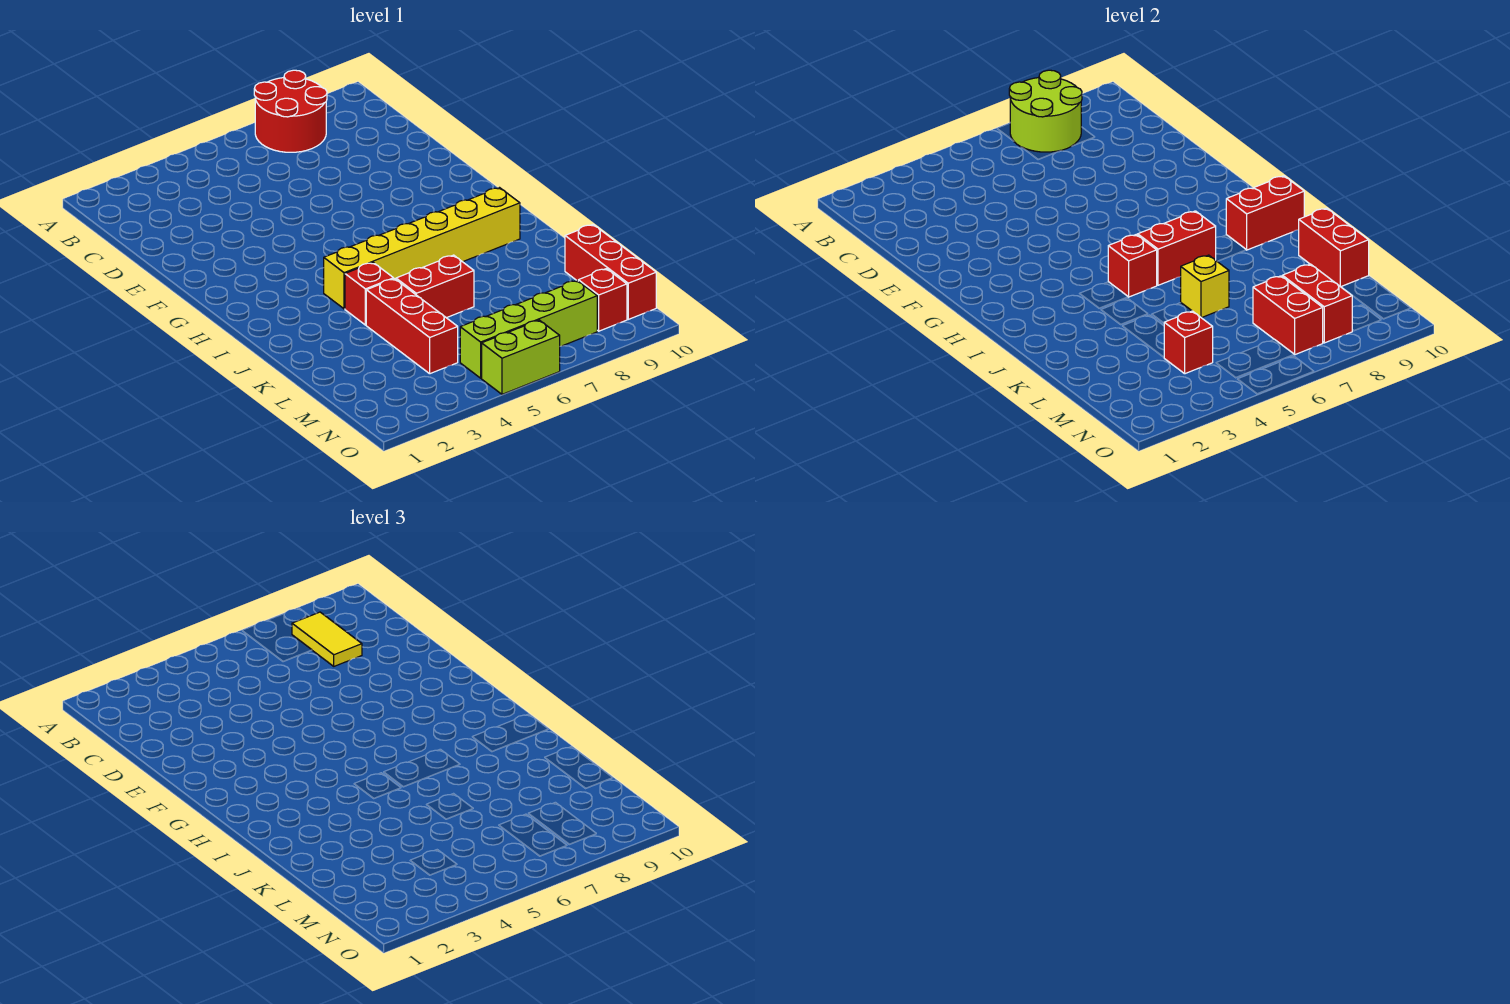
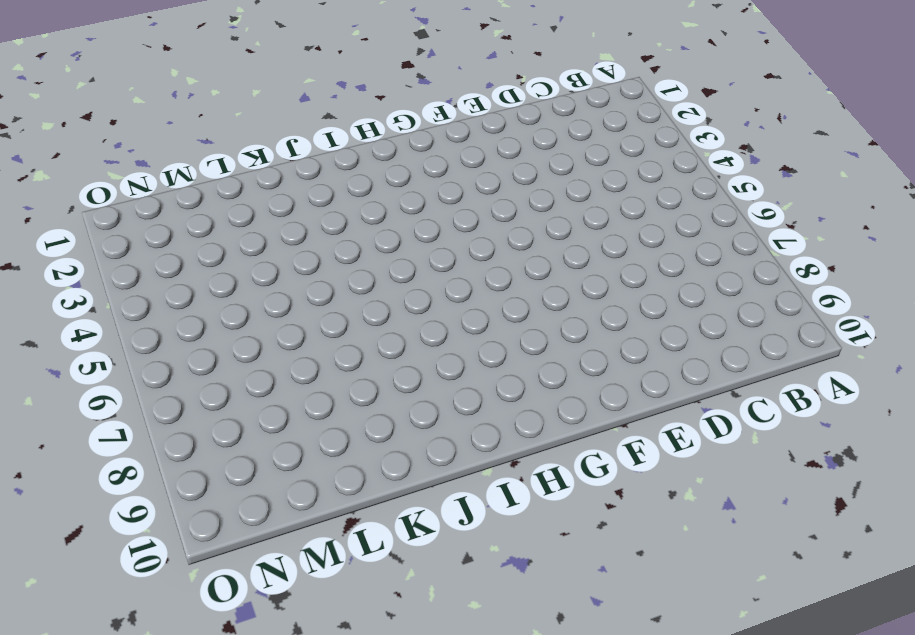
none -> red round brick A7:B8 level 1
none -> yellow brick I4:I9 level 1
none -> red brick J4 level 1

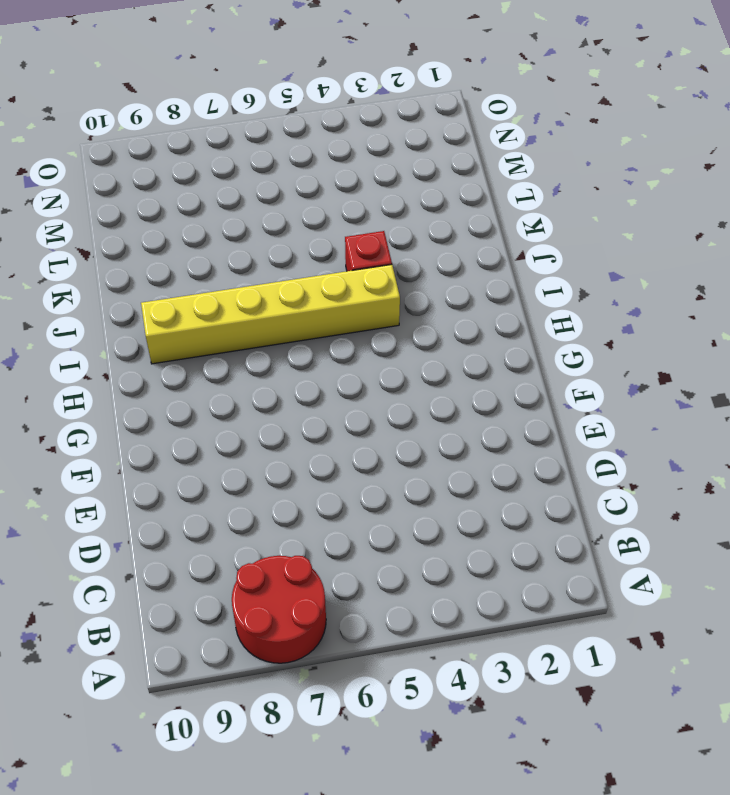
none -> red brick K4:M4 level 1
none -> red brick K5:K6 level 1
none -> red brick L10:N10 level 1

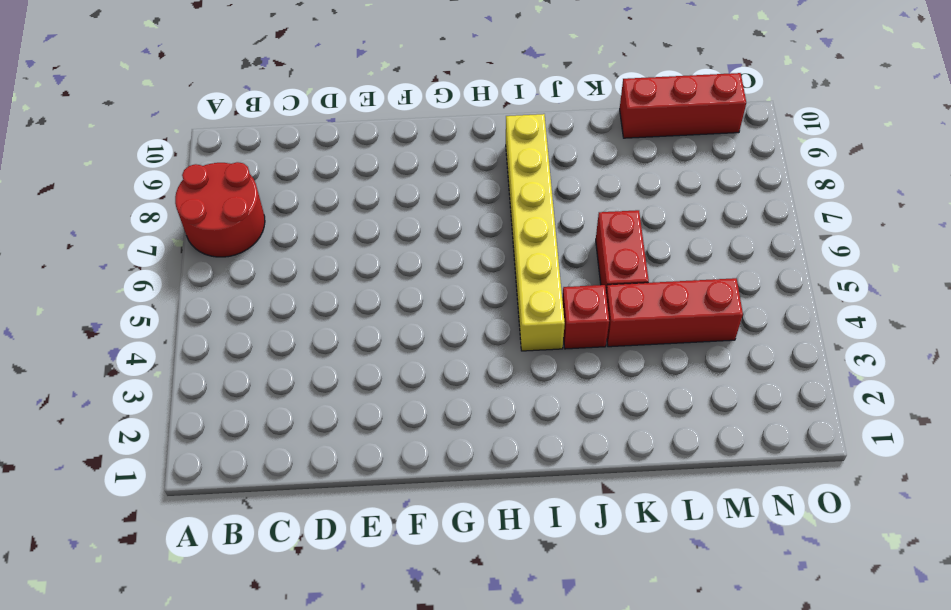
none -> lime brick N5:N8 level 1
none -> red brick N9 level 1
none -> lime brick O5:O6 level 1

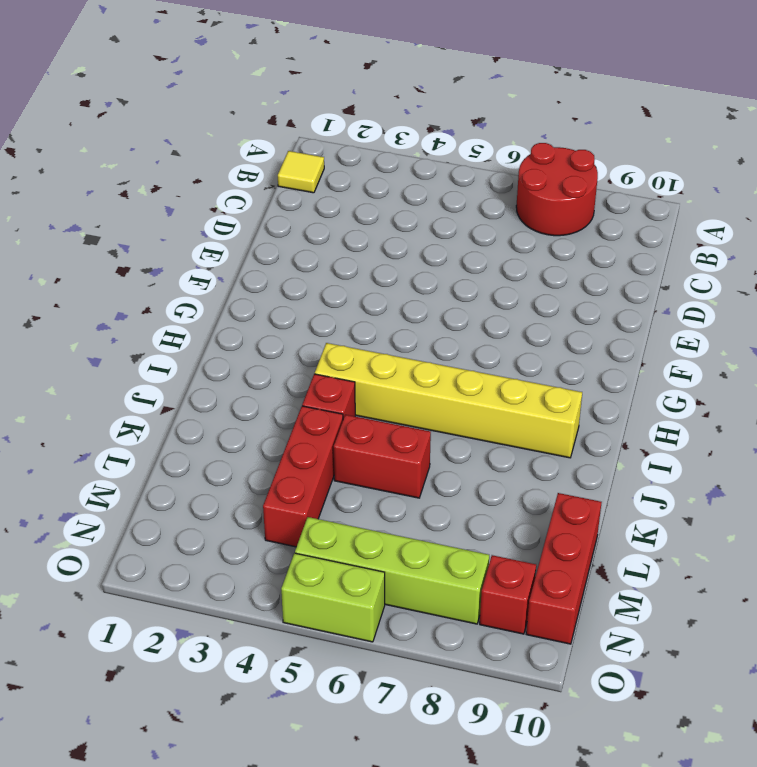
yellow tile B1 level 1 -> none
none -> lime round brick A7:B8 level 2
none -> red brick I5 level 2
none -> red brick I6:I7 level 2

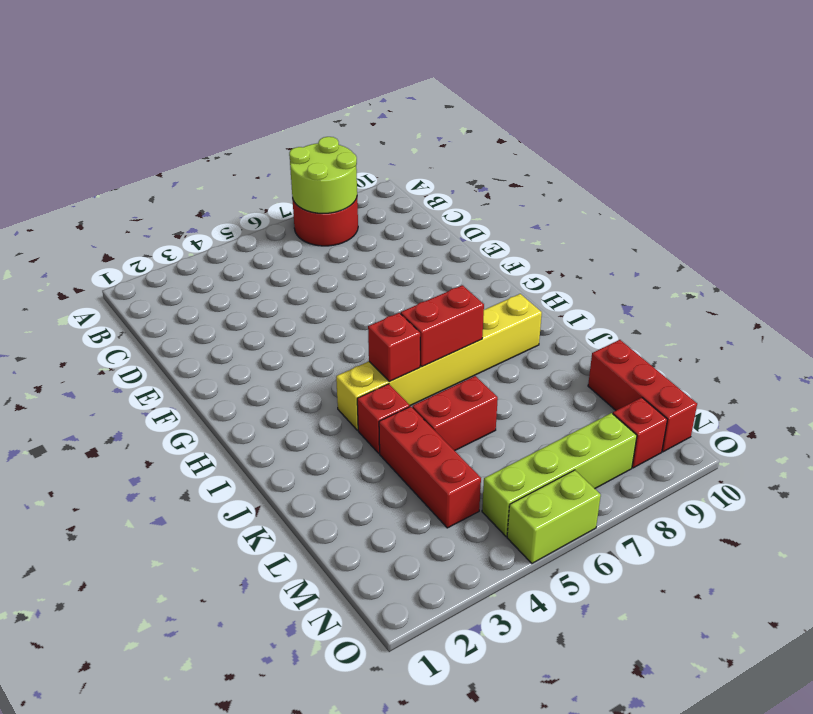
none -> red brick I9:I10 level 2
none -> yellow brick K6 level 2
none -> red brick K10:L10 level 2

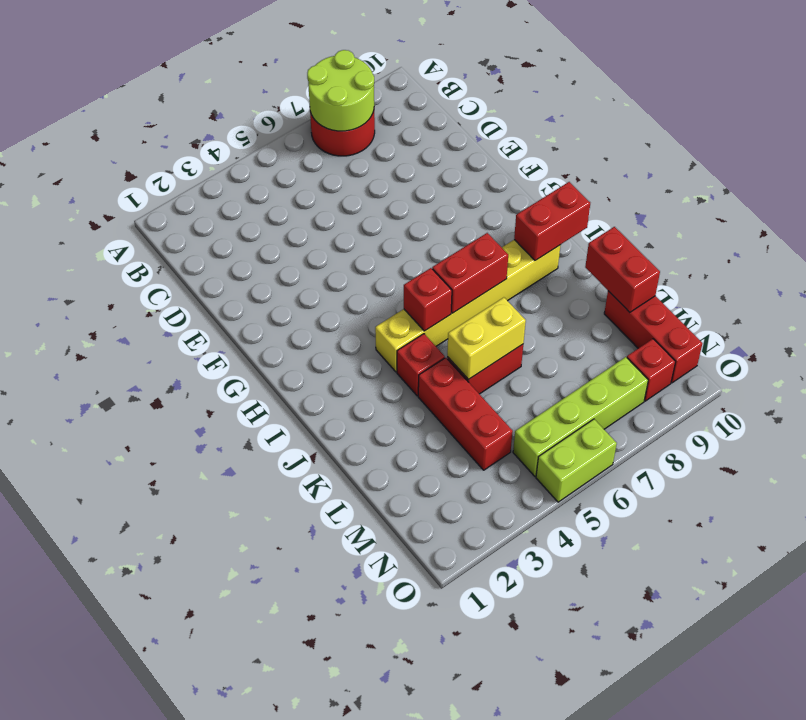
yellow brick K5:K6 level 2 -> yellow brick K6 level 2
none -> red brick M4 level 2
none -> red brick M7:N7 level 2
none -> red brick M8:N8 level 2

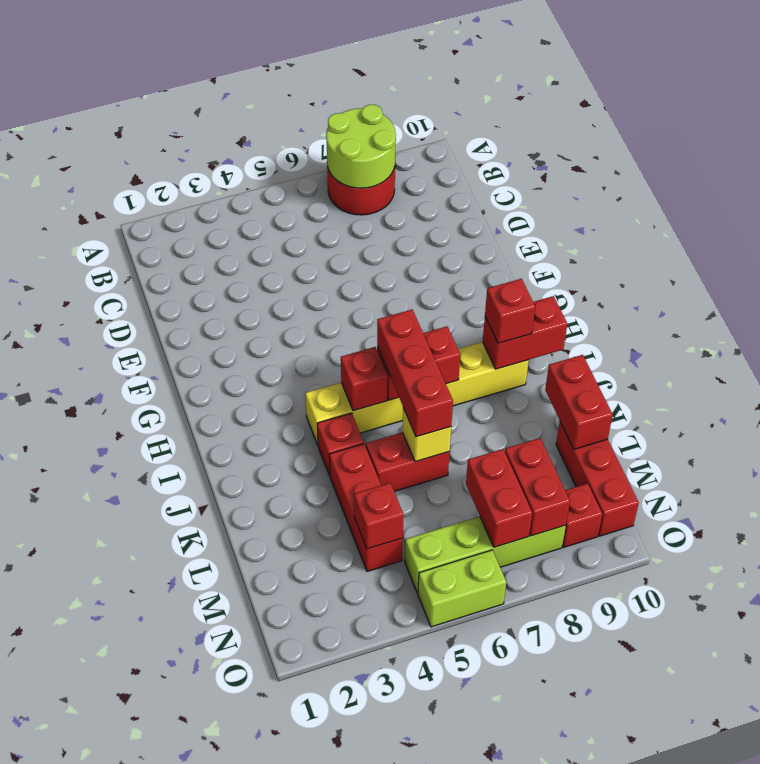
red brick I6:K6 level 3 -> none
red brick I9 level 3 -> none
none -> yellow tile B8:C8 level 3

